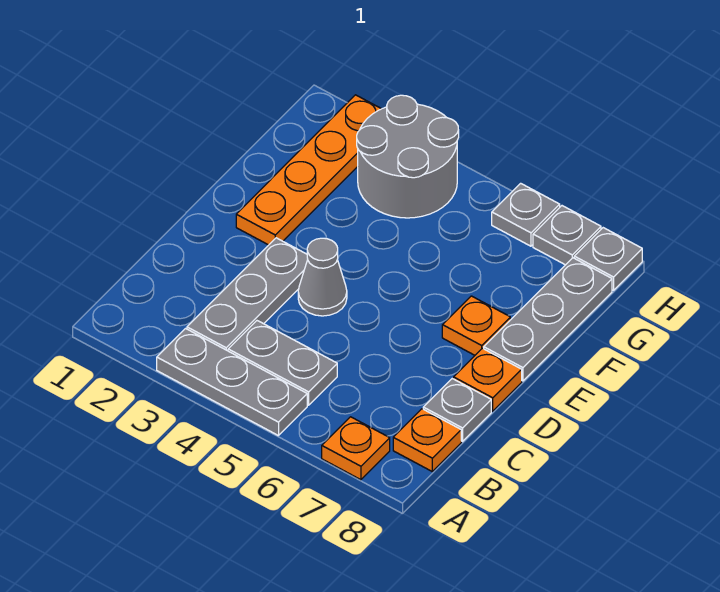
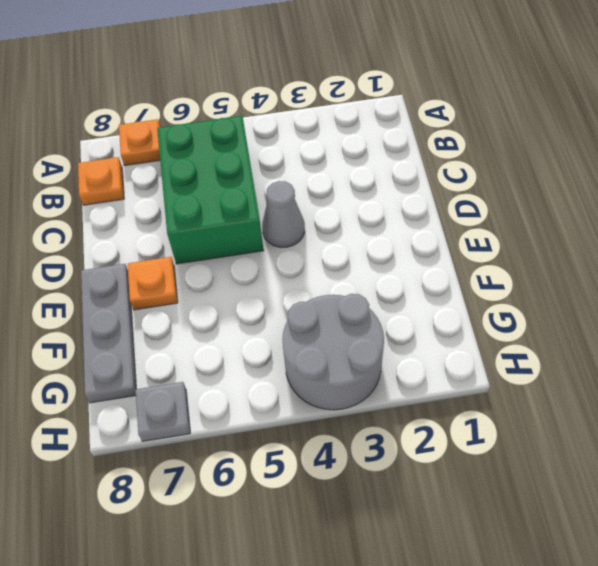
green brick B5:D6 level 1 -> grey plate B4:B5 level 1
none -> grey plate A3:A5 level 1
none -> grey plate B3:D3 level 1
none -> grey plate C8 level 1

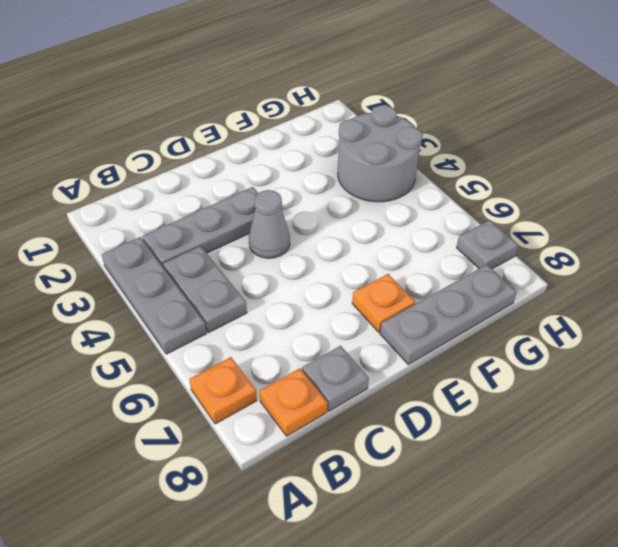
none -> orange plate D8 level 1
none -> orange plate E2:H2 level 1
none -> grey plate H6 level 1

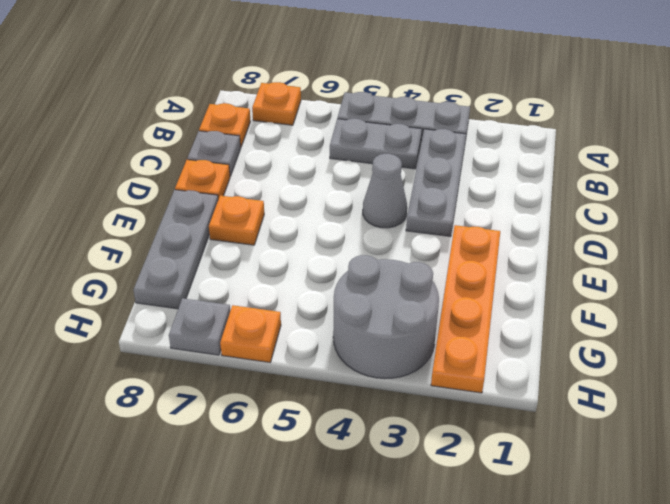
orange plate H6 level 1 -> grey plate H6 level 1
none -> grey plate H8 level 1

